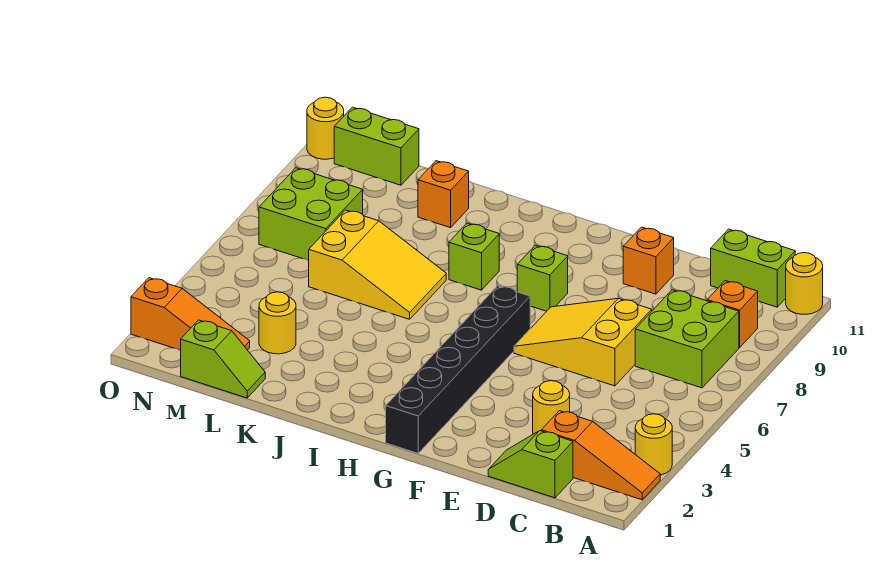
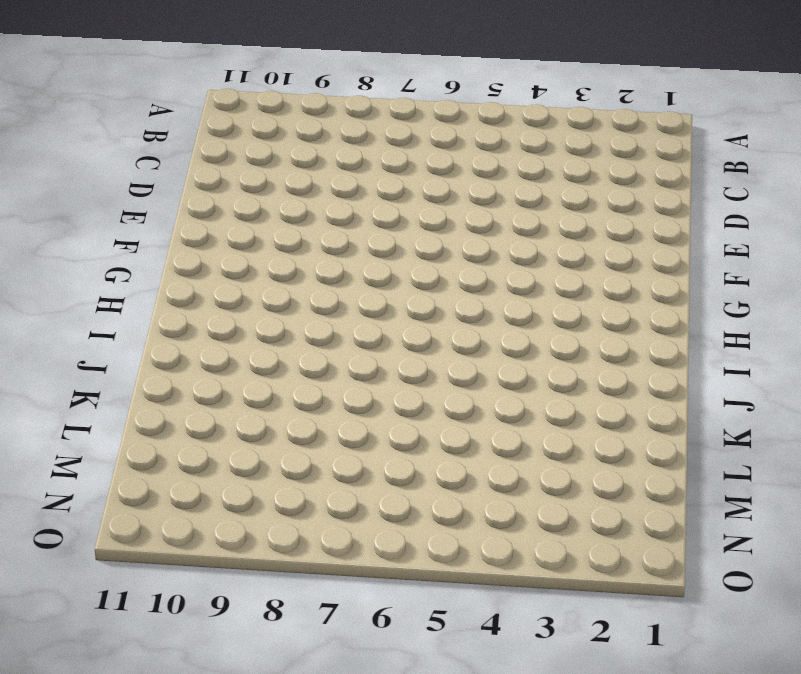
none -> orange slope A2:C2 level 1 top C
none -> yellow round brick A3 level 1
none -> yellow round brick A11 level 1

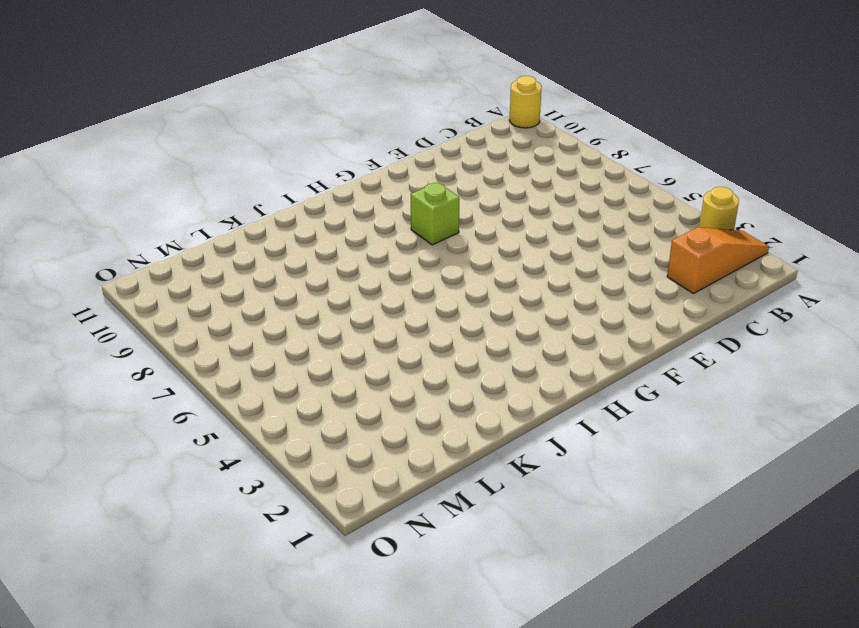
none -> lime brick B7:C8 level 1
none -> orange brick B9 level 1
none -> lime brick B11:C11 level 1

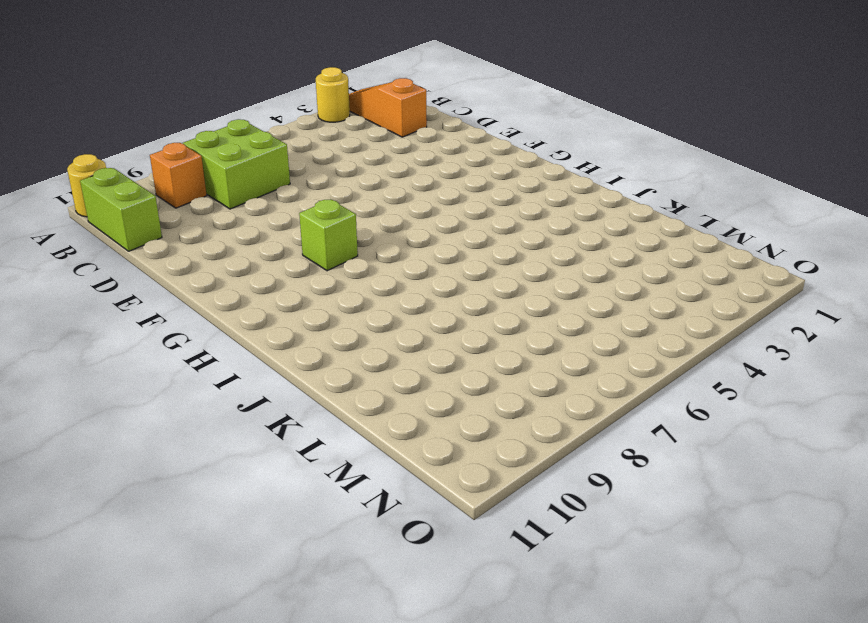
none -> lime slope C1:D1 level 1 top C
none -> yellow round brick D3 level 1
none -> yellow slope D6:F7 level 1 top D

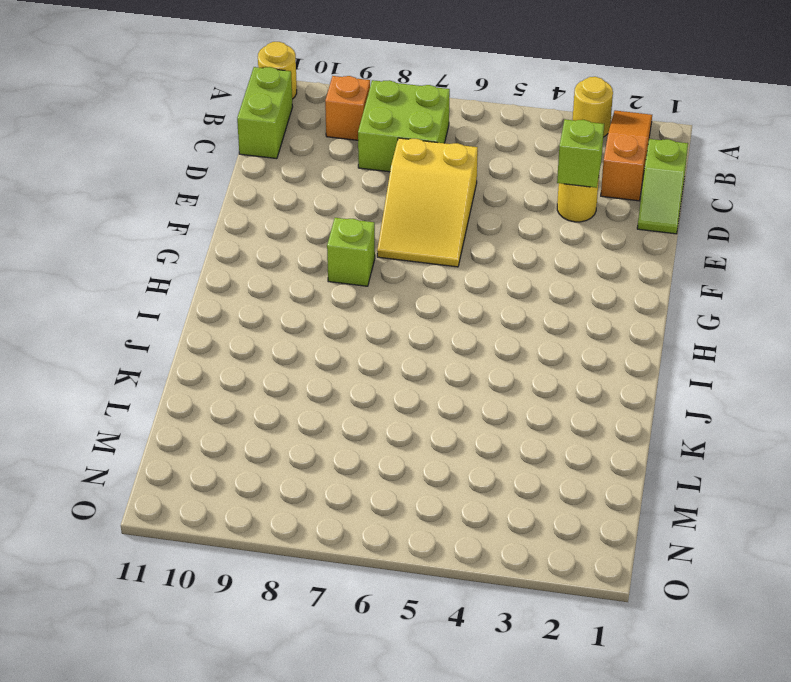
lime brick D3 level 2 -> lime brick I8 level 1
none -> orange brick E10 level 1
none -> black brick G1:G6 level 1
none -> yellow slope J6:L7 level 1 top L

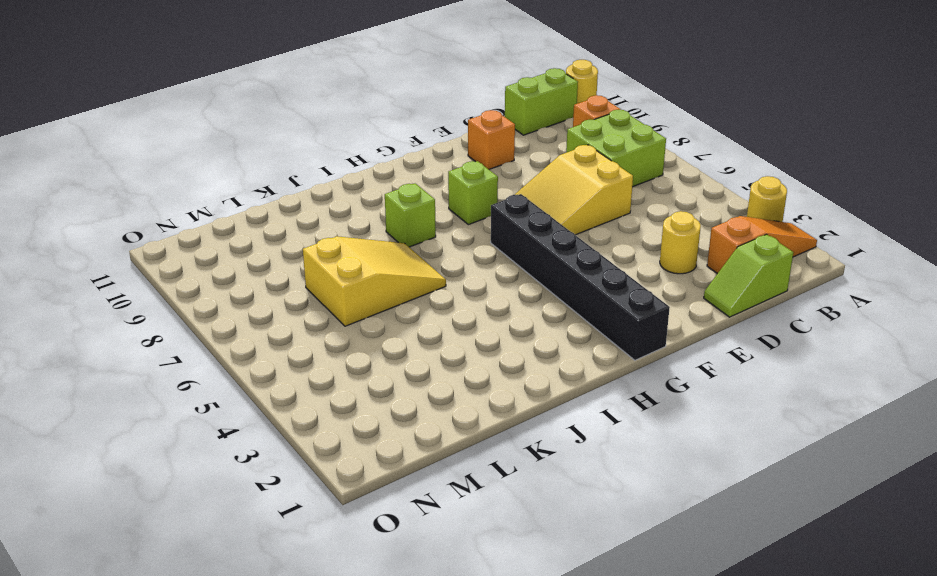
none -> orange brick K10 level 1
none -> lime slope L1:M1 level 1 top M
none -> yellow round brick L3 level 1

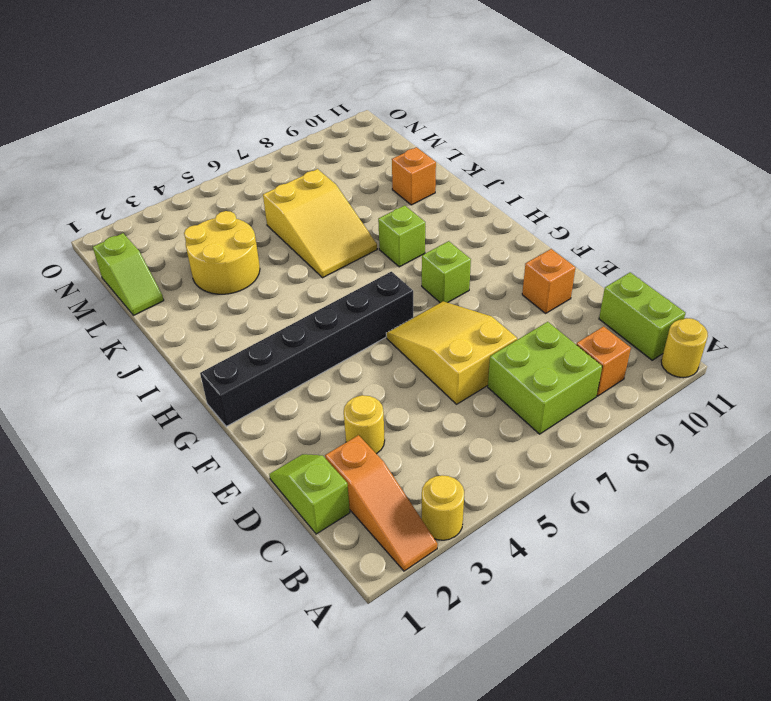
yellow round brick K3:L4 level 1 -> yellow round brick L3 level 1
none -> orange slope M2:O2 level 1 top O
none -> lime brick M7:N8 level 1
none -> lime brick M11:N11 level 1

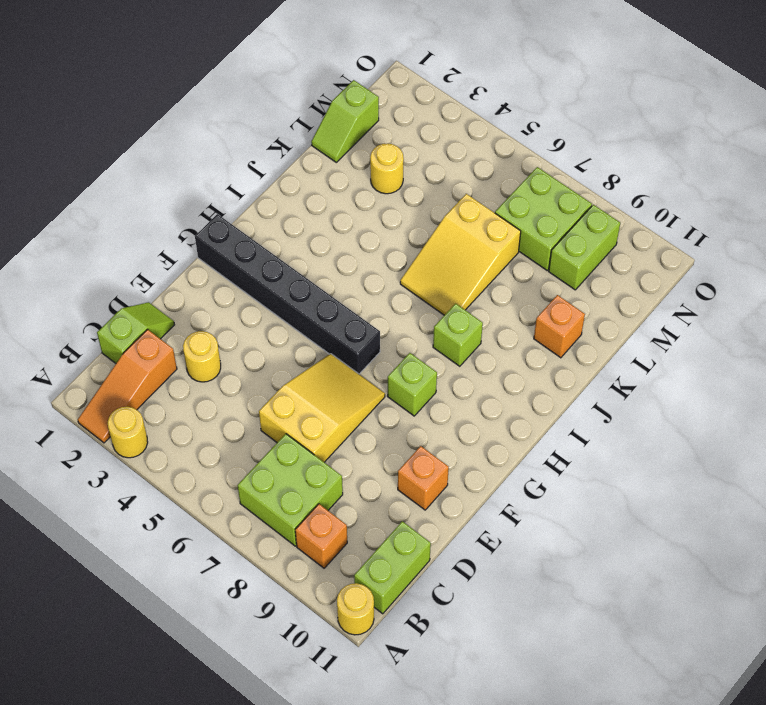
lime brick M9:N9 level 1 -> lime brick M11:N11 level 1
none -> orange slope M2:O2 level 1 top O
none -> yellow round brick O11 level 1

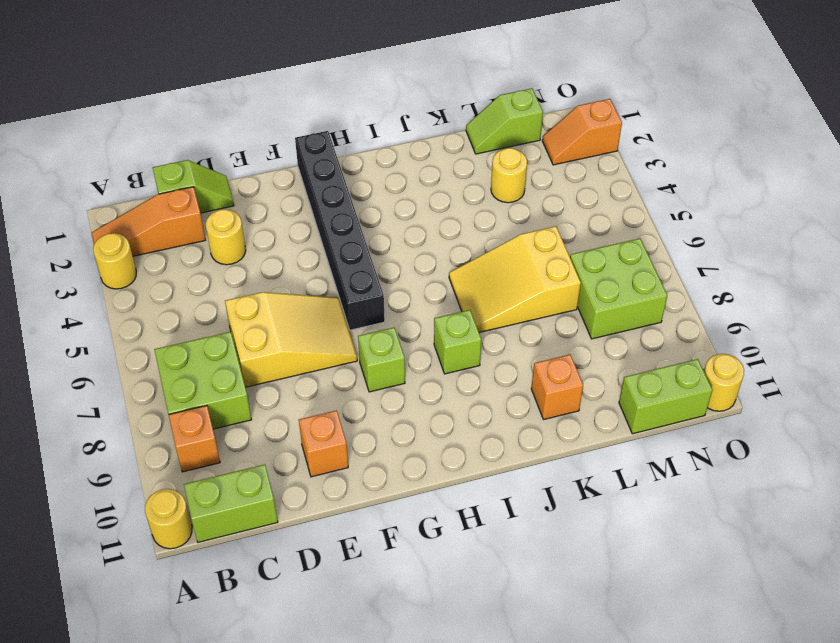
orange slope N2:O2 level 1 top O -> orange slope M2:O2 level 1 top O

